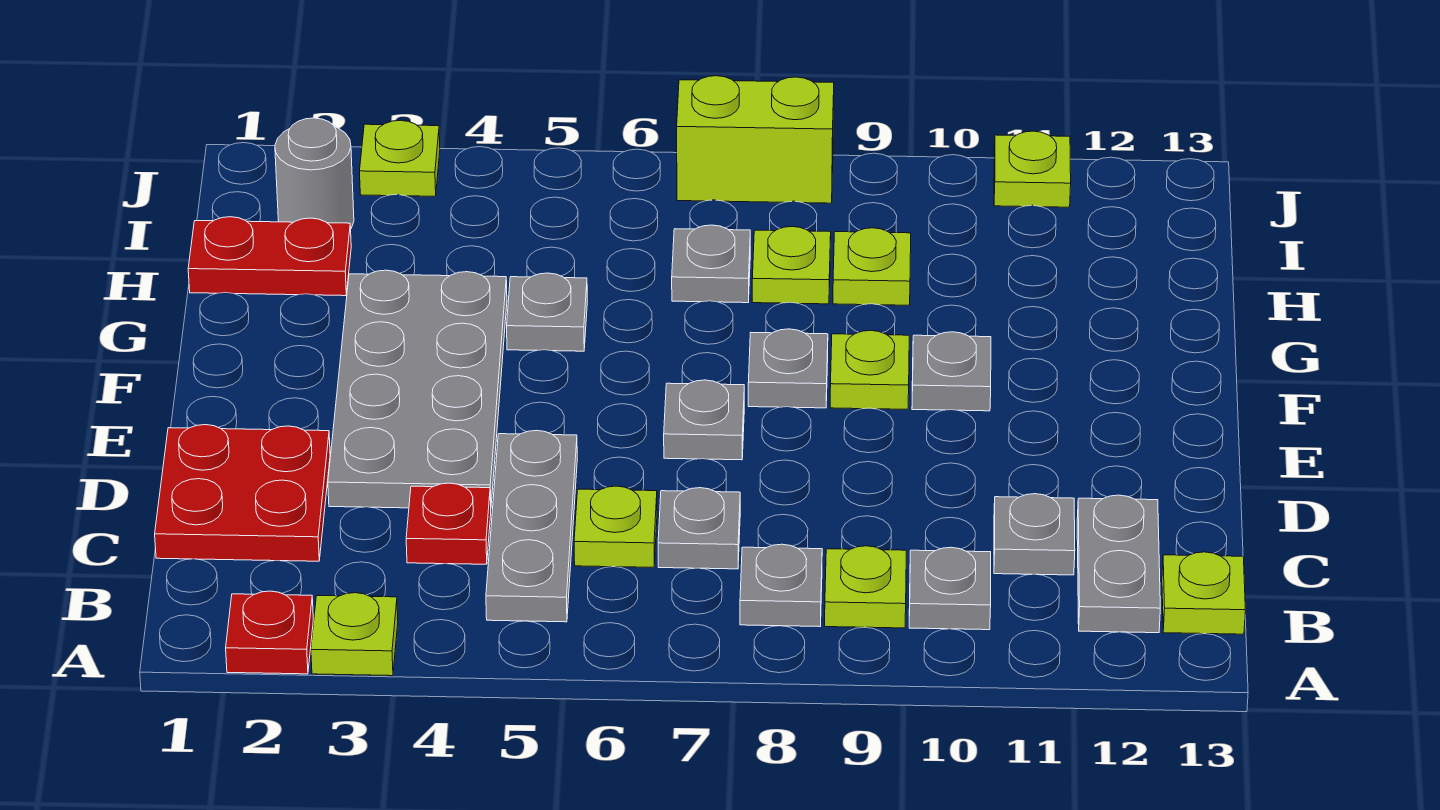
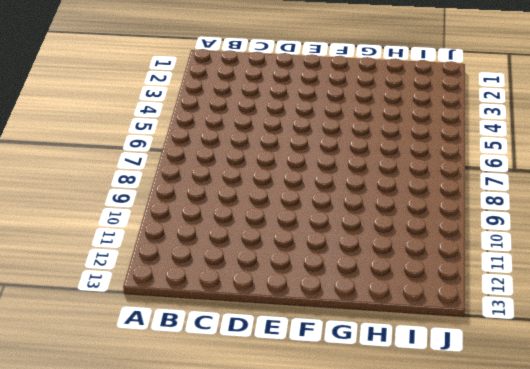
none -> red plate A2 level 1
none -> lime plate A3 level 1
none -> grey plate B5:D5 level 1

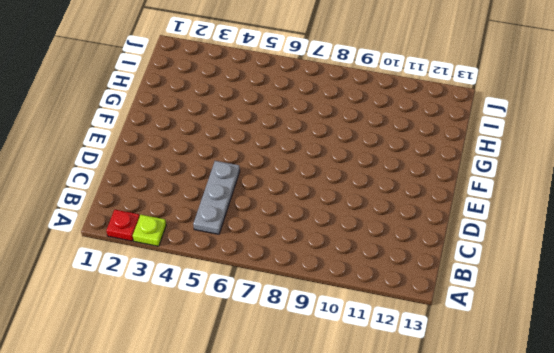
none -> grey plate B8 level 1
none -> lime plate B9 level 1
none -> grey plate B10 level 1

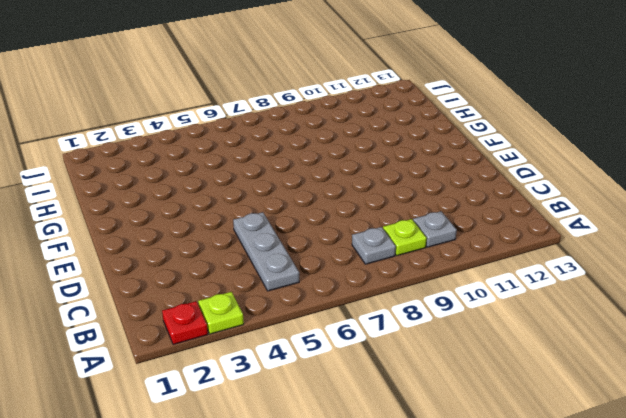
none -> grey plate B12:C12 level 1
none -> lime plate B13 level 1
none -> red plate C1:D2 level 1

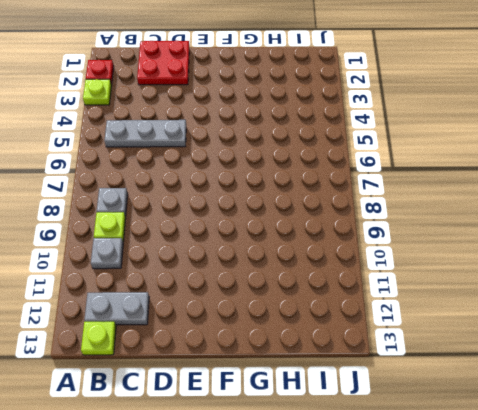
none -> red plate C4 level 1
none -> lime plate C6 level 1
none -> grey plate C7 level 1

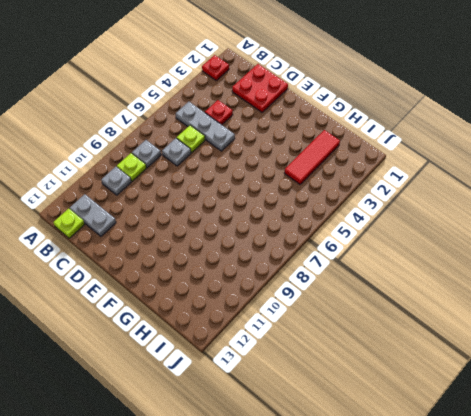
red tile H2:H4 level 1 -> red plate H1:H2 level 1
none -> lime plate A3 level 1
none -> grey plate C11 level 1
none -> grey plate D3:G4 level 1

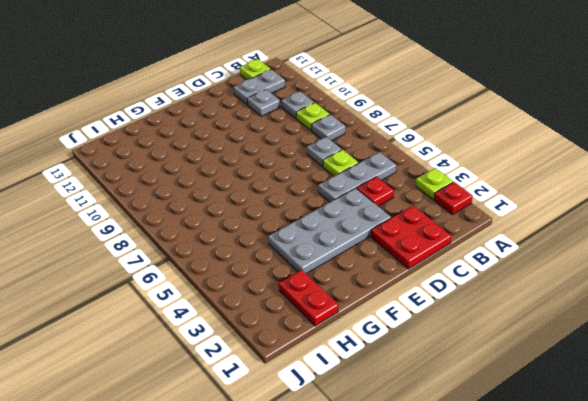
none -> grey plate E7 level 1
none -> grey plate F8 level 1
none -> lime plate F9 level 1

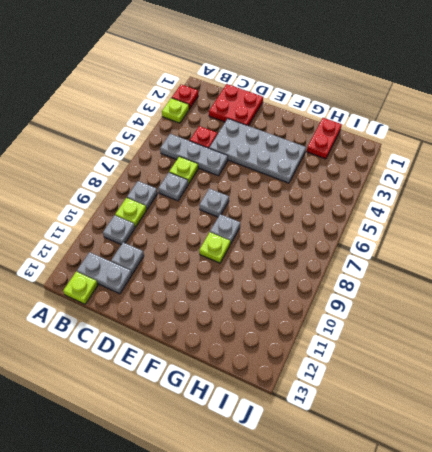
none -> grey plate F10 level 1
none -> grey plate G5 level 1
none -> grey plate H7 level 1

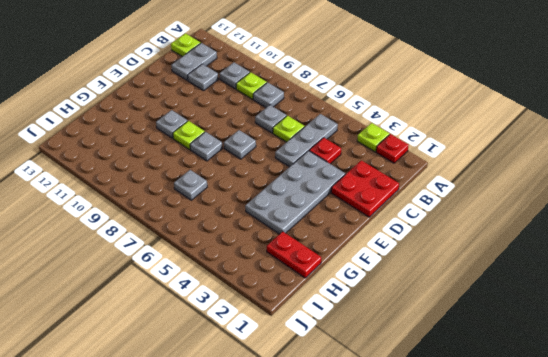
none -> grey plate G5 level 1
none -> lime plate H8 level 1
none -> lime plate H9 level 1

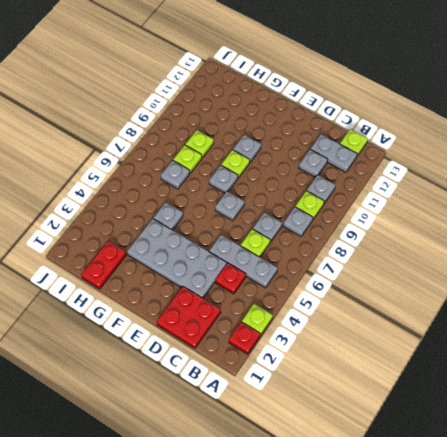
none -> grey round brick I2 level 1
none -> lime plate J3 level 1
none -> lime brick J7:J8 level 1

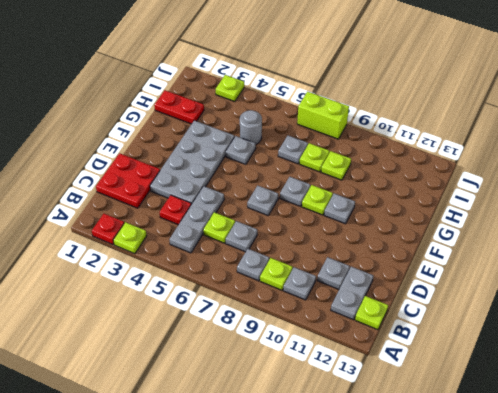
grey round brick H5 level 1 -> grey round brick I2 level 1
none -> lime plate J11 level 1

